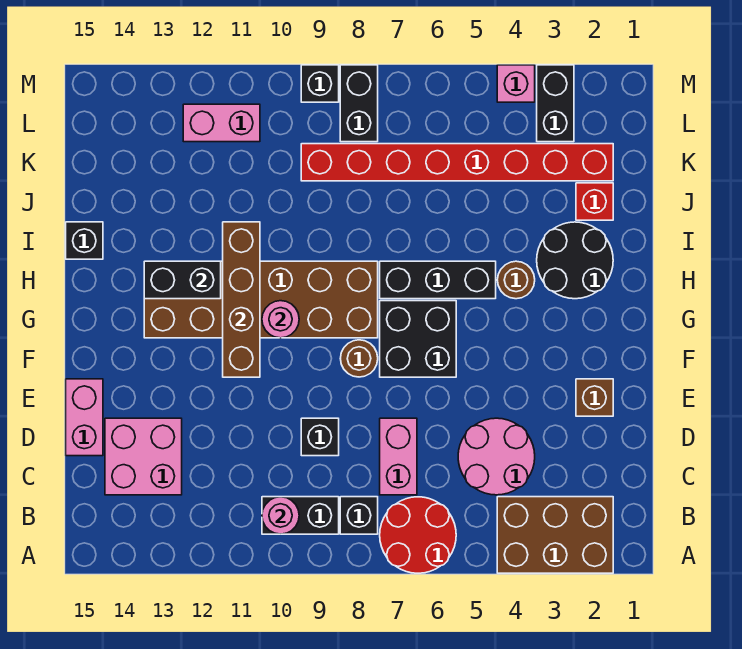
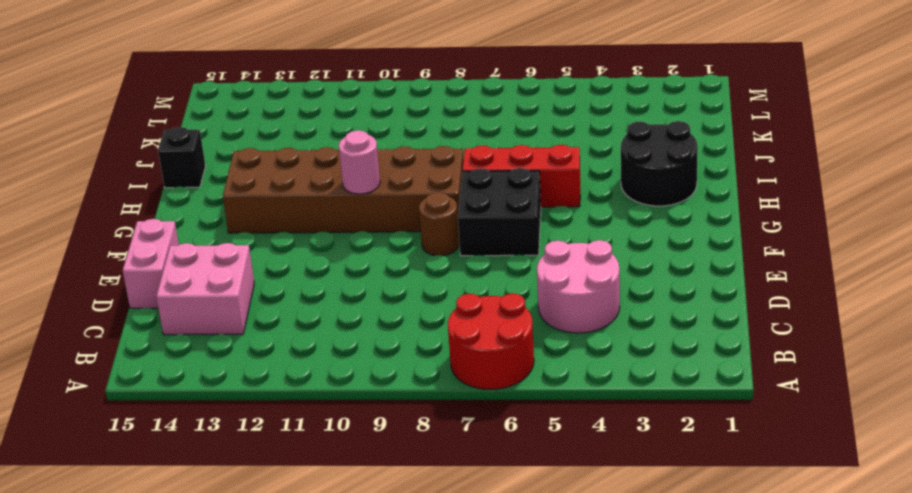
red brick H5:H7 level 1 -> black brick H5:H7 level 1
none -> brown brick A2:B4 level 1
none -> black brick B8 level 1
none -> black brick B9:B10 level 1

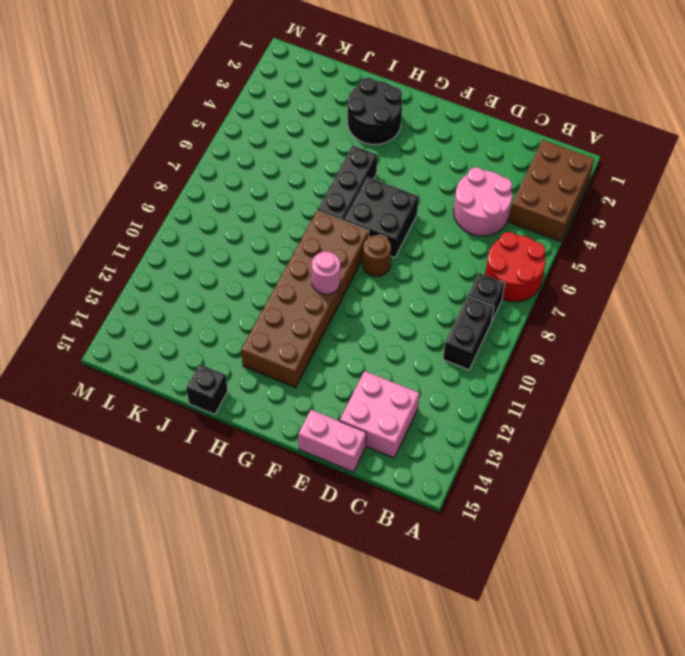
none -> pink brick C7:D7 level 1
none -> black brick D9 level 1
none -> brown brick E2 level 1

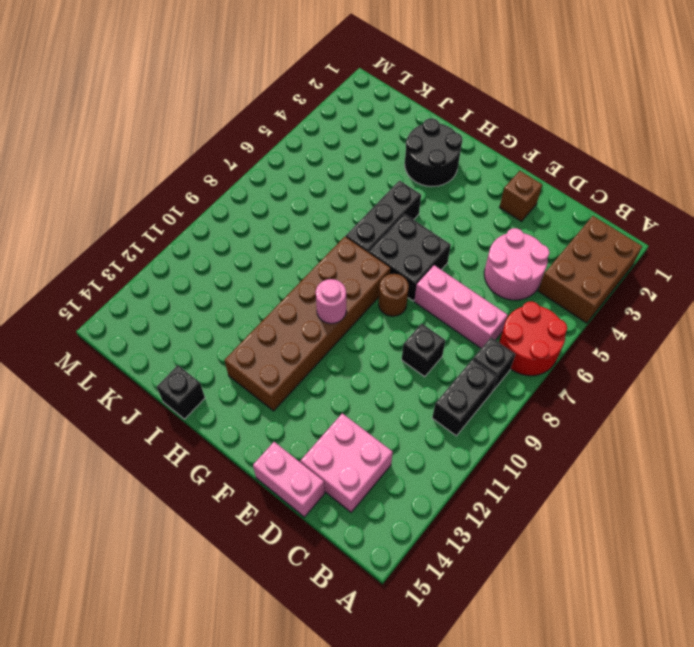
pink brick C7:E7 level 1 -> pink brick C7:D7 level 1
none -> brown round brick H4 level 1
none -> red brick J2 level 1
none -> red brick K2:K9 level 1

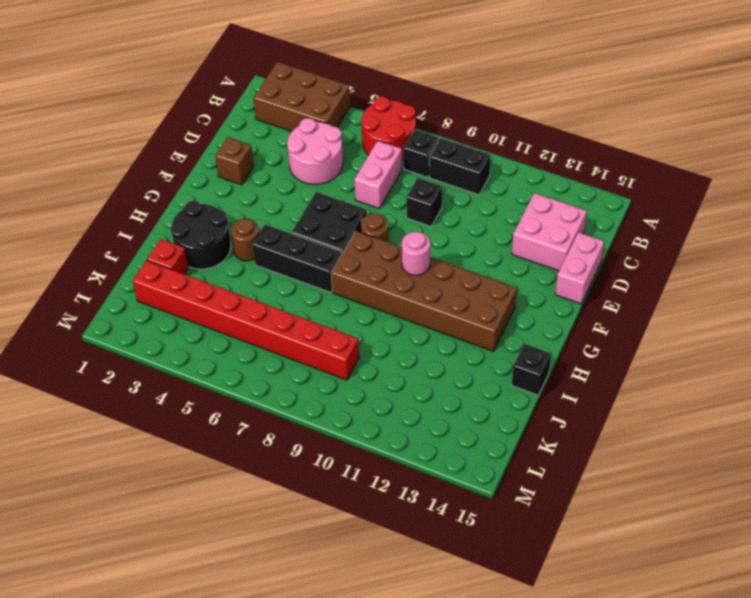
none -> black brick L3:M3 level 1
none -> black brick L8:M8 level 1
none -> pink brick L11:L12 level 1

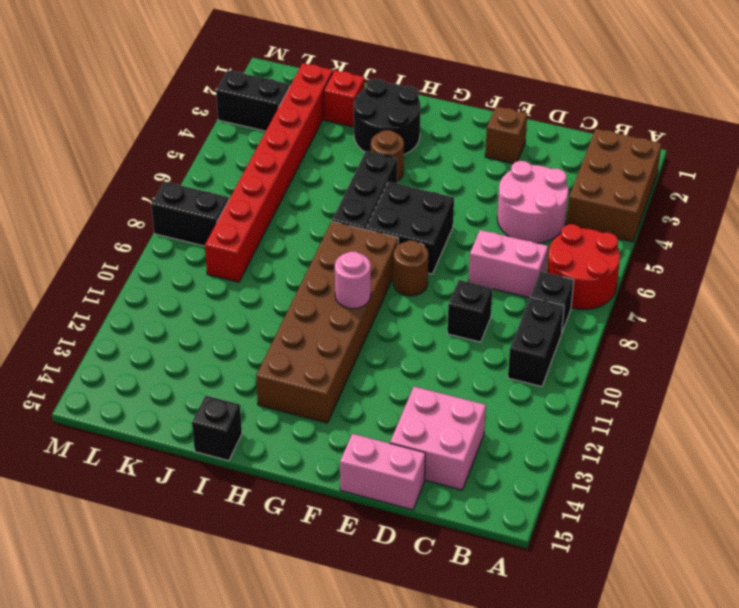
none -> pink brick L11:L12 level 1
none -> pink brick M4 level 1
none -> black brick M9 level 1

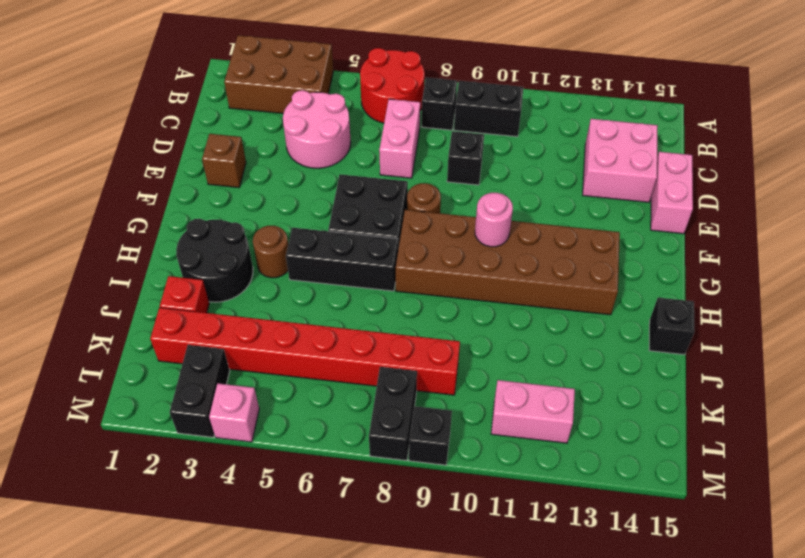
none -> pink round brick B10 level 2
none -> brown brick F11:I11 level 2
none -> black brick H12:H13 level 2

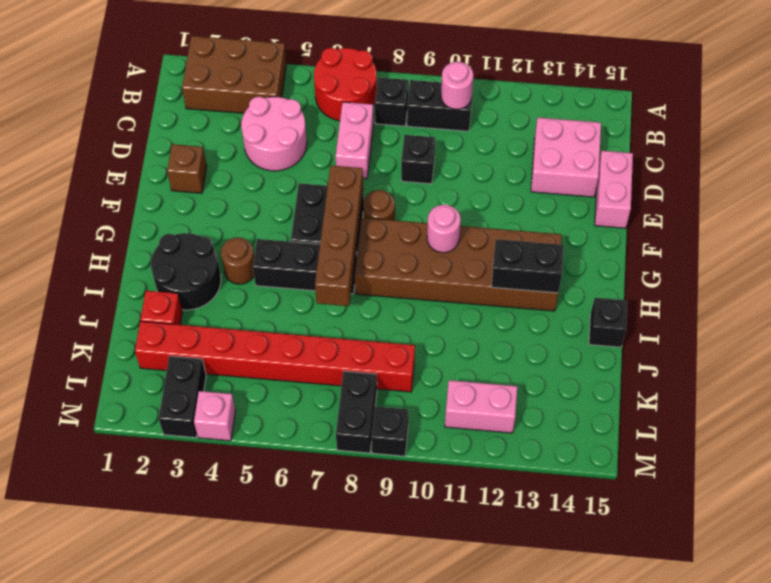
brown brick F7:I7 level 2 -> brown brick F11:I11 level 2

